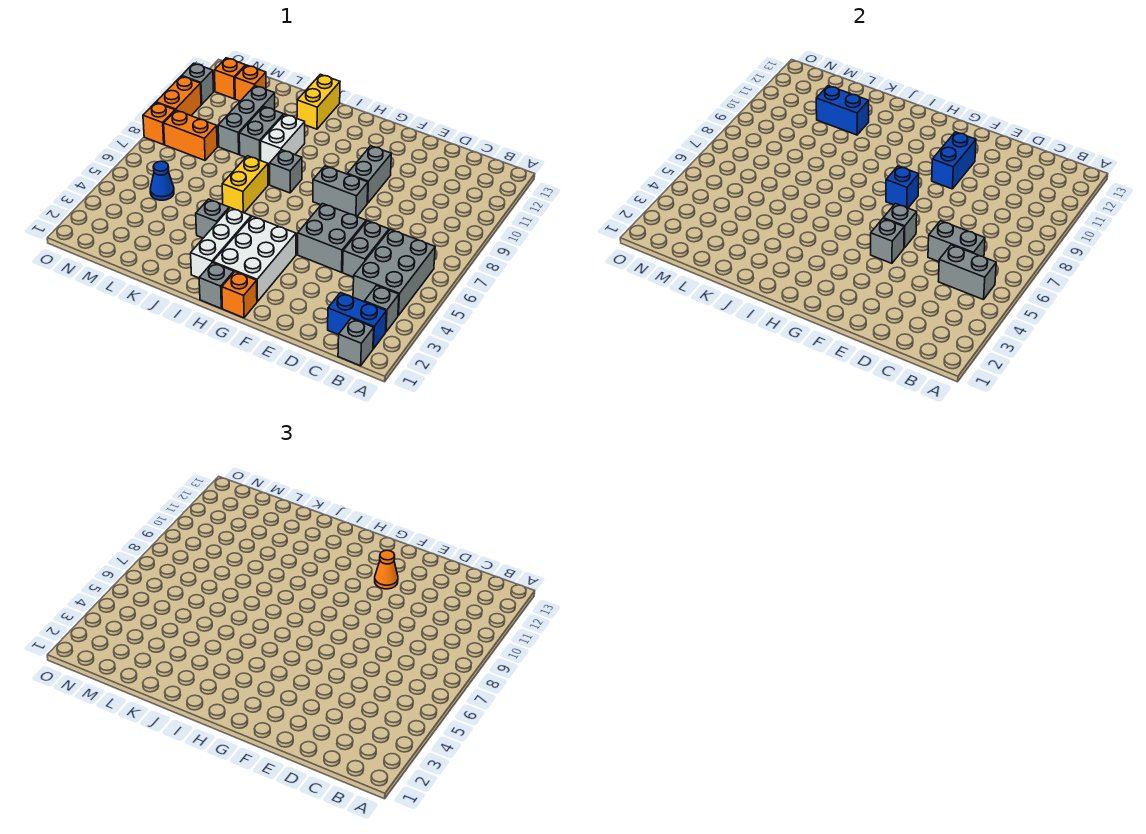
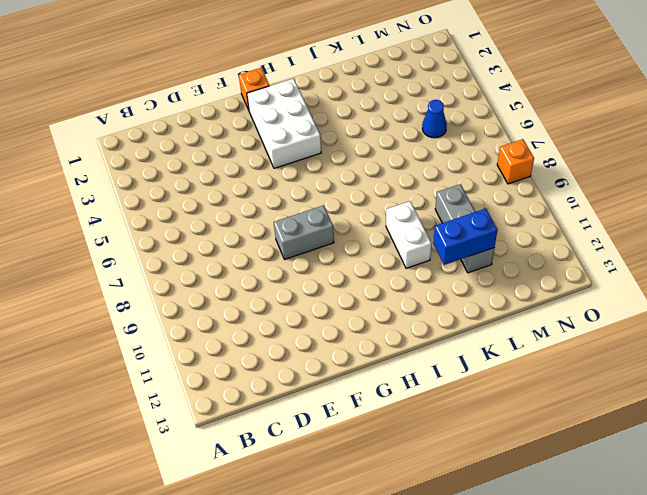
none -> grey brick B1 level 1
none -> blue brick B2:C2 level 1
none -> grey brick B3 level 1
none -> grey brick B4:C6 level 1

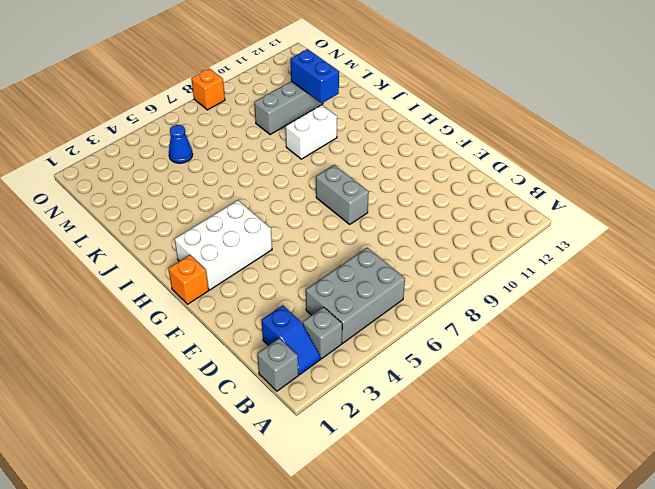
blue slope B2:C2 level 1 top C -> blue brick B2:C2 level 1
none -> grey brick D5:D6 level 1
none -> grey brick E5:F6 level 1
none -> grey brick F9:F10 level 1
none -> grey brick H1 level 1

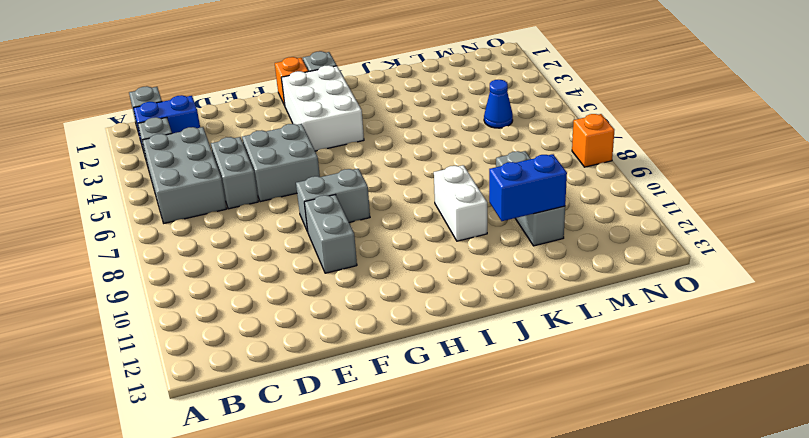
none -> white brick I2:I4 level 1
none -> grey brick I8 level 1
none -> grey brick J4 level 1
none -> yellow brick J6:J7 level 1

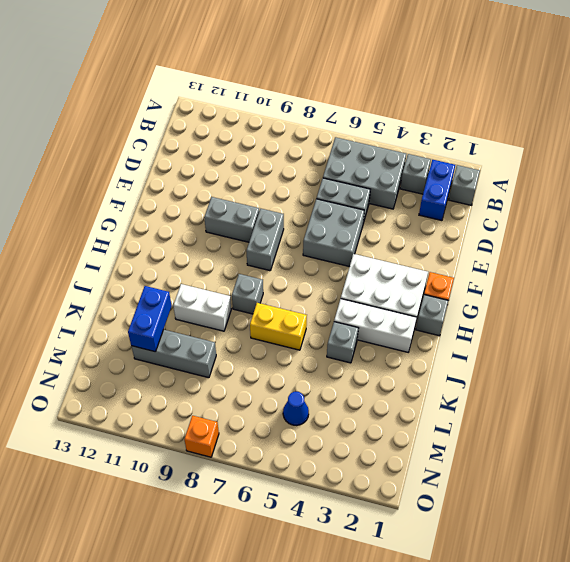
none -> yellow brick J12:J13 level 1
none -> grey brick K9:K10 level 1
none -> orange brick M8:N8 level 1
none -> orange brick M12 level 1

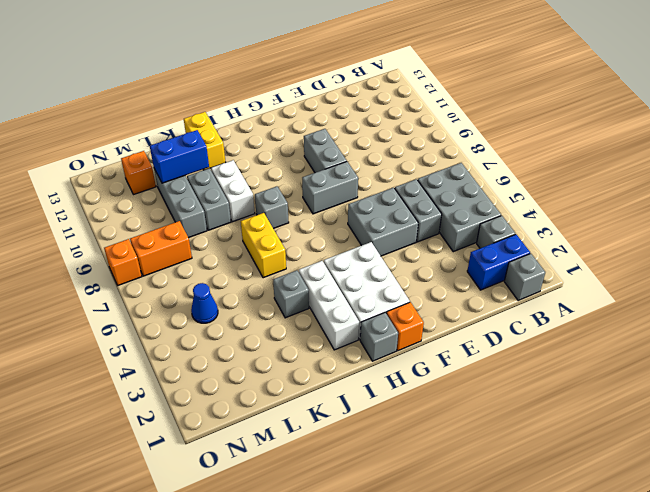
none -> orange brick N12 level 1
none -> orange brick O9:O10 level 1
none -> grey brick O11 level 1
none -> grey brick B5:C5 level 2

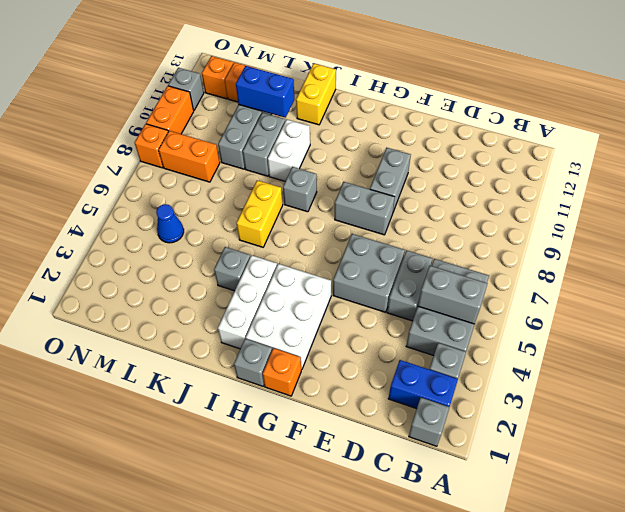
none -> grey brick C6:D6 level 2
none -> grey brick F5 level 2
none -> grey brick F6 level 2
none -> blue brick F10:F11 level 2

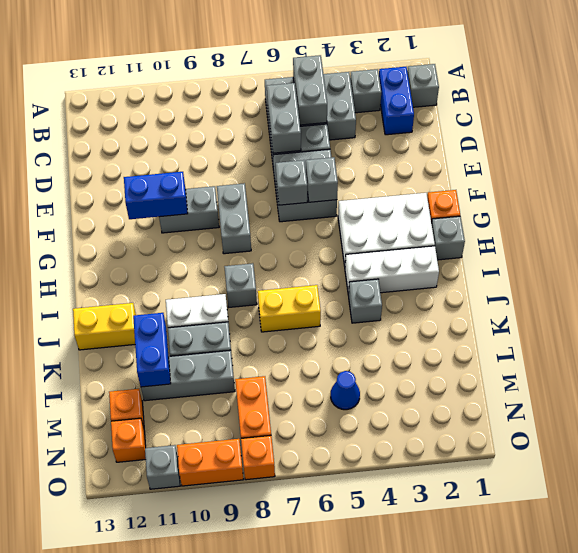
none -> blue brick G8 level 2
none -> orange cone F11 level 3

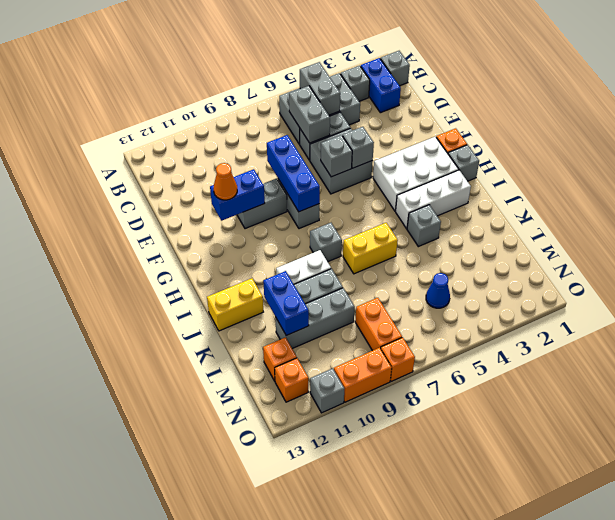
blue brick E8:G8 level 2 -> blue brick G8 level 2

